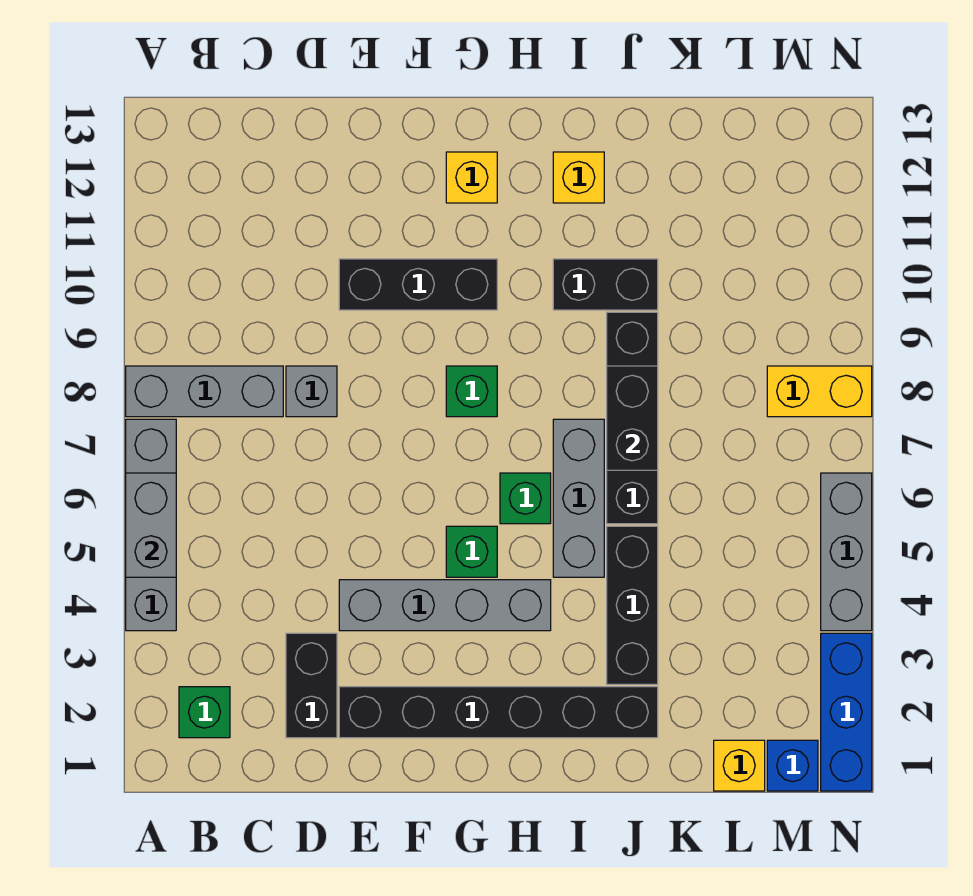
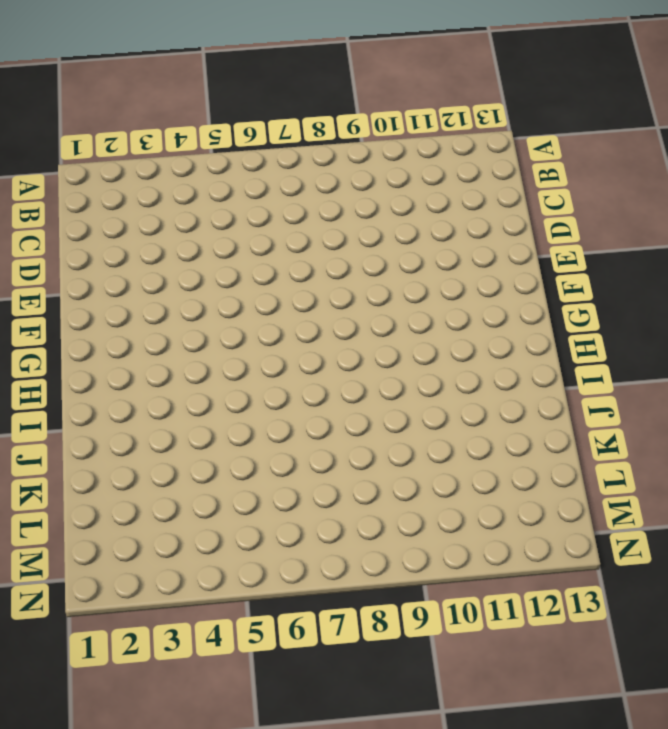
none -> grey brick A4:A7 level 1
none -> grey brick A8:C8 level 1
none -> green brick B2 level 1

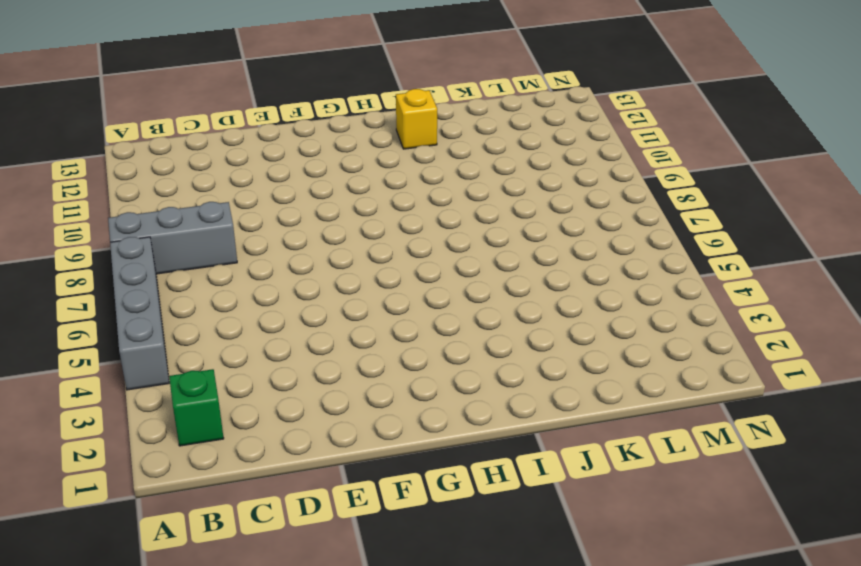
none -> black brick D2:D3 level 1
none -> grey brick D8 level 1
none -> black brick E2:J2 level 1

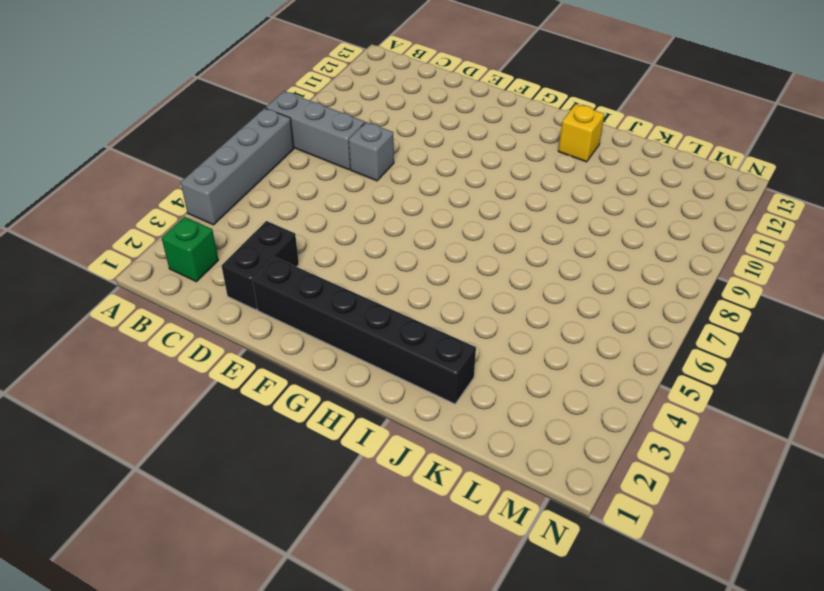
none -> grey brick E4:H4 level 1
none -> black brick E10:G10 level 1
none -> green brick G5 level 1

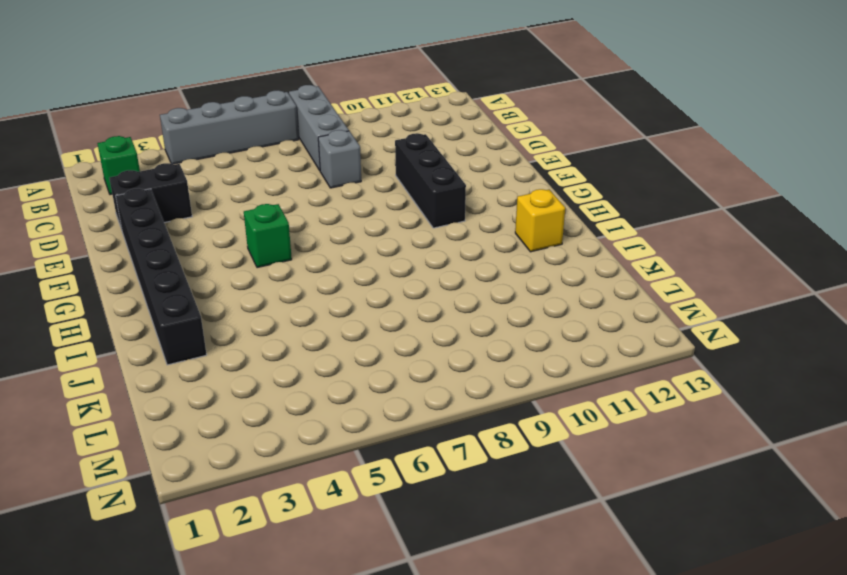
none -> grey brick E4:H4 level 1
none -> green brick G8 level 1
none -> yellow brick G12 level 1

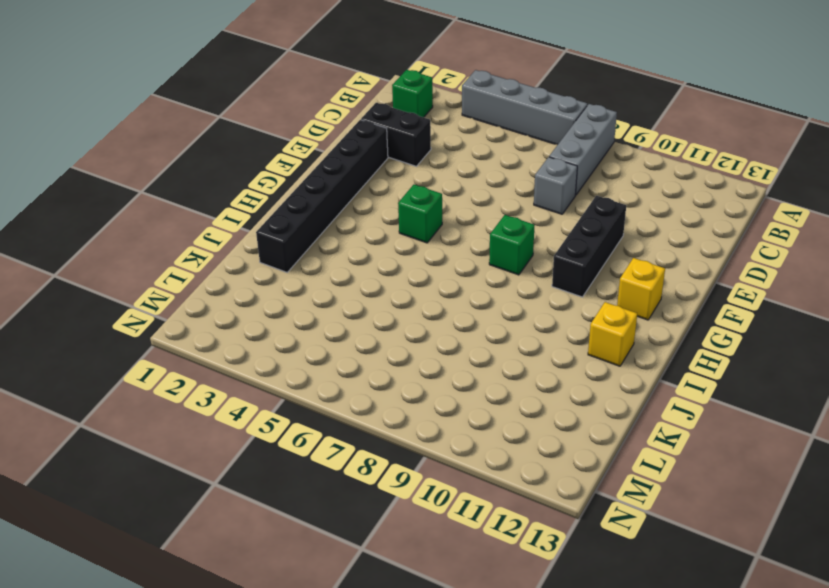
none -> grey brick E4:H4 level 1
none -> green brick H6 level 1
none -> grey brick I5:I7 level 1

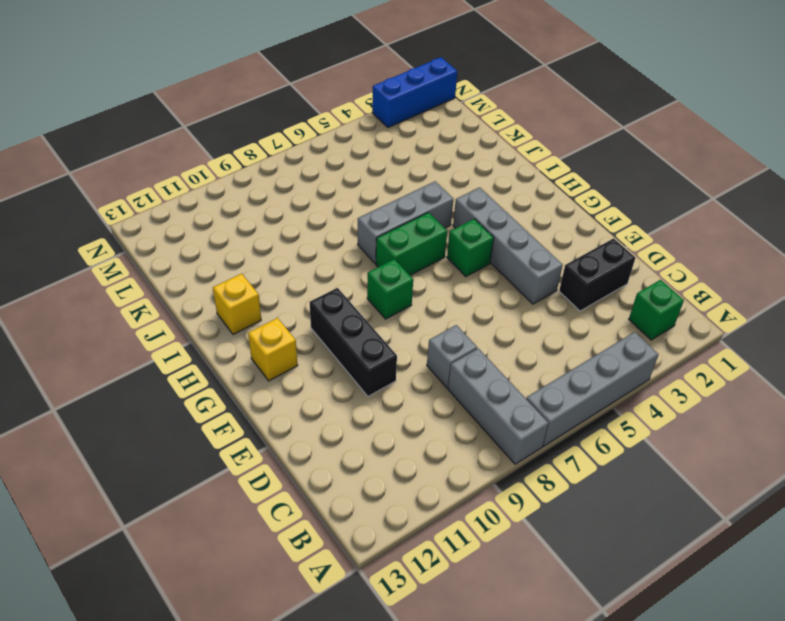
green brick H6:H7 level 1 -> green brick H6 level 1
none -> black brick E2:J2 level 1
none -> black brick I10:J10 level 1
none -> black brick J3:J5 level 1

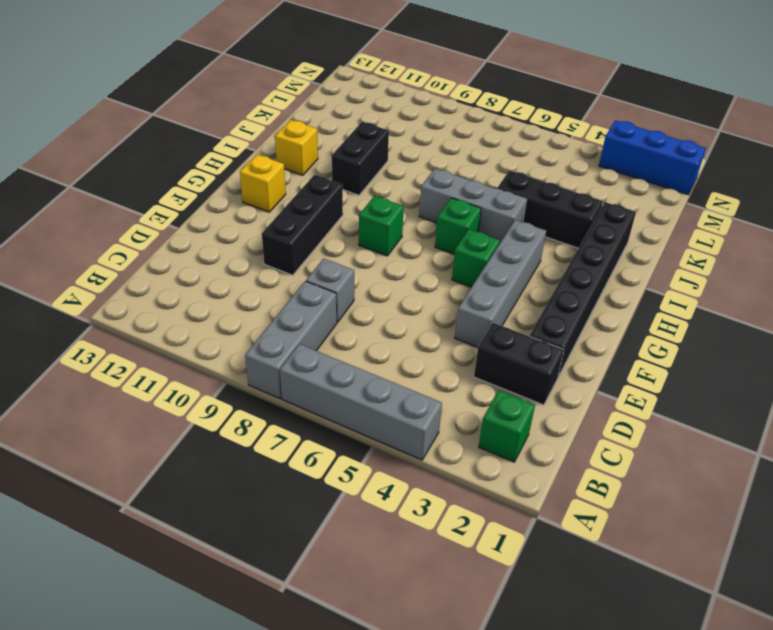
none -> black brick J6:J9 level 1
none -> yellow brick L1 level 1
none -> blue brick M1 level 1

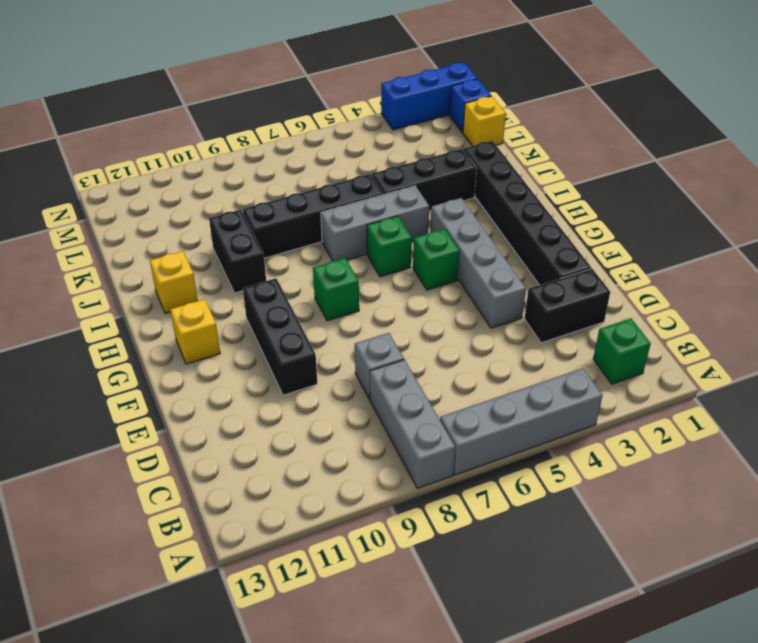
none -> yellow brick M8:N8 level 1
none -> grey brick N4:N6 level 1
none -> grey brick A5:A6 level 2

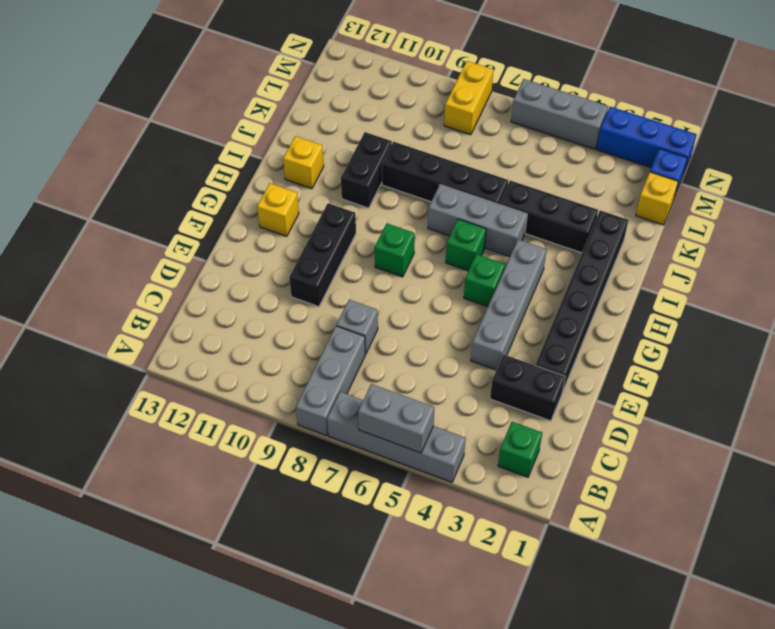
none -> black brick J7:J8 level 2

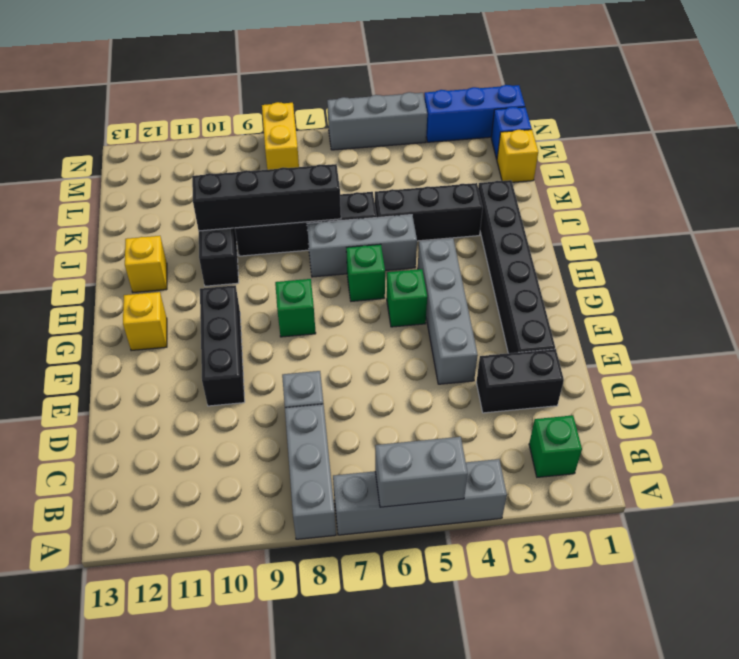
black brick J7:J10 level 2 -> black brick J7:J8 level 2

